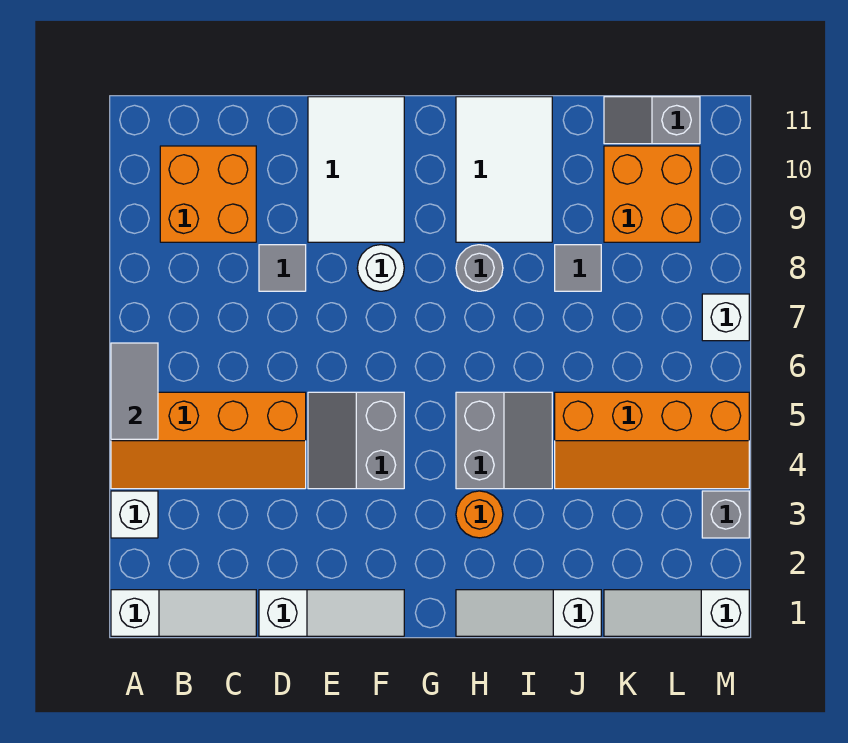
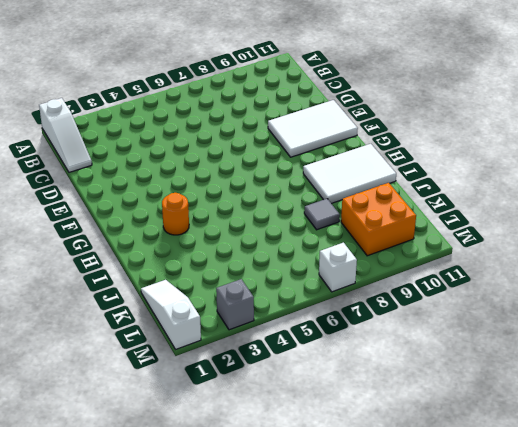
none -> white brick A3 level 1
none -> orange slope A4:D5 level 1 top 5
none -> orange brick B9:C10 level 1

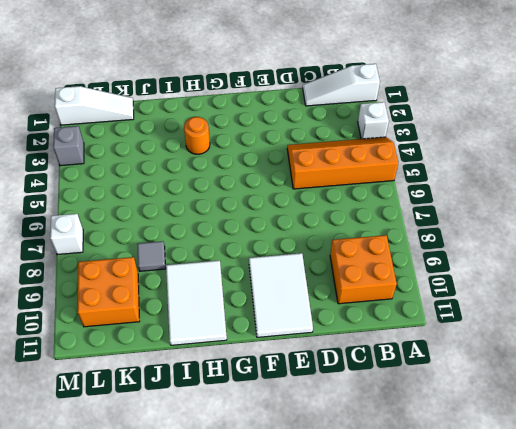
none -> white slope D1:F1 level 1 top D
none -> grey tile D8 level 1
none -> grey slope E4:F5 level 1 top F

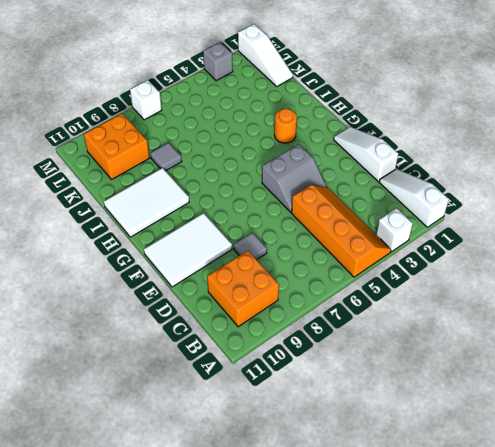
none -> white round brick F8 level 1
none -> white slope H1:J1 level 1 top J
none -> grey slope H4:I5 level 1 top H

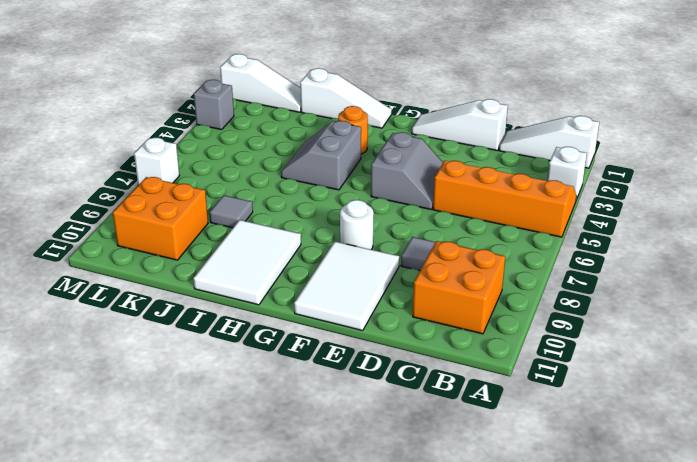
none -> grey round brick H8 level 1
none -> orange slope J4:M5 level 1 top 5
none -> grey slope K11:L11 level 1 top L

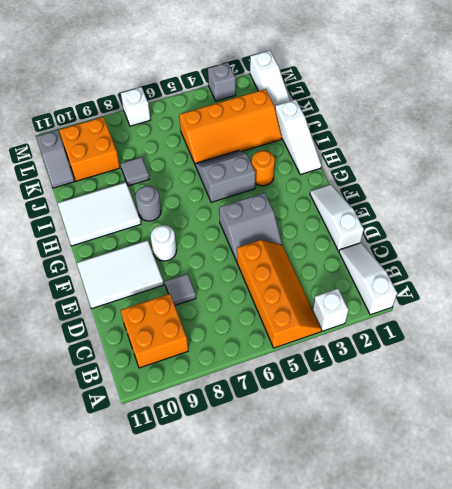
orange slope J2:K5 level 1 top K -> orange slope J4:M5 level 1 top 5
none -> grey tile A5:A6 level 2

